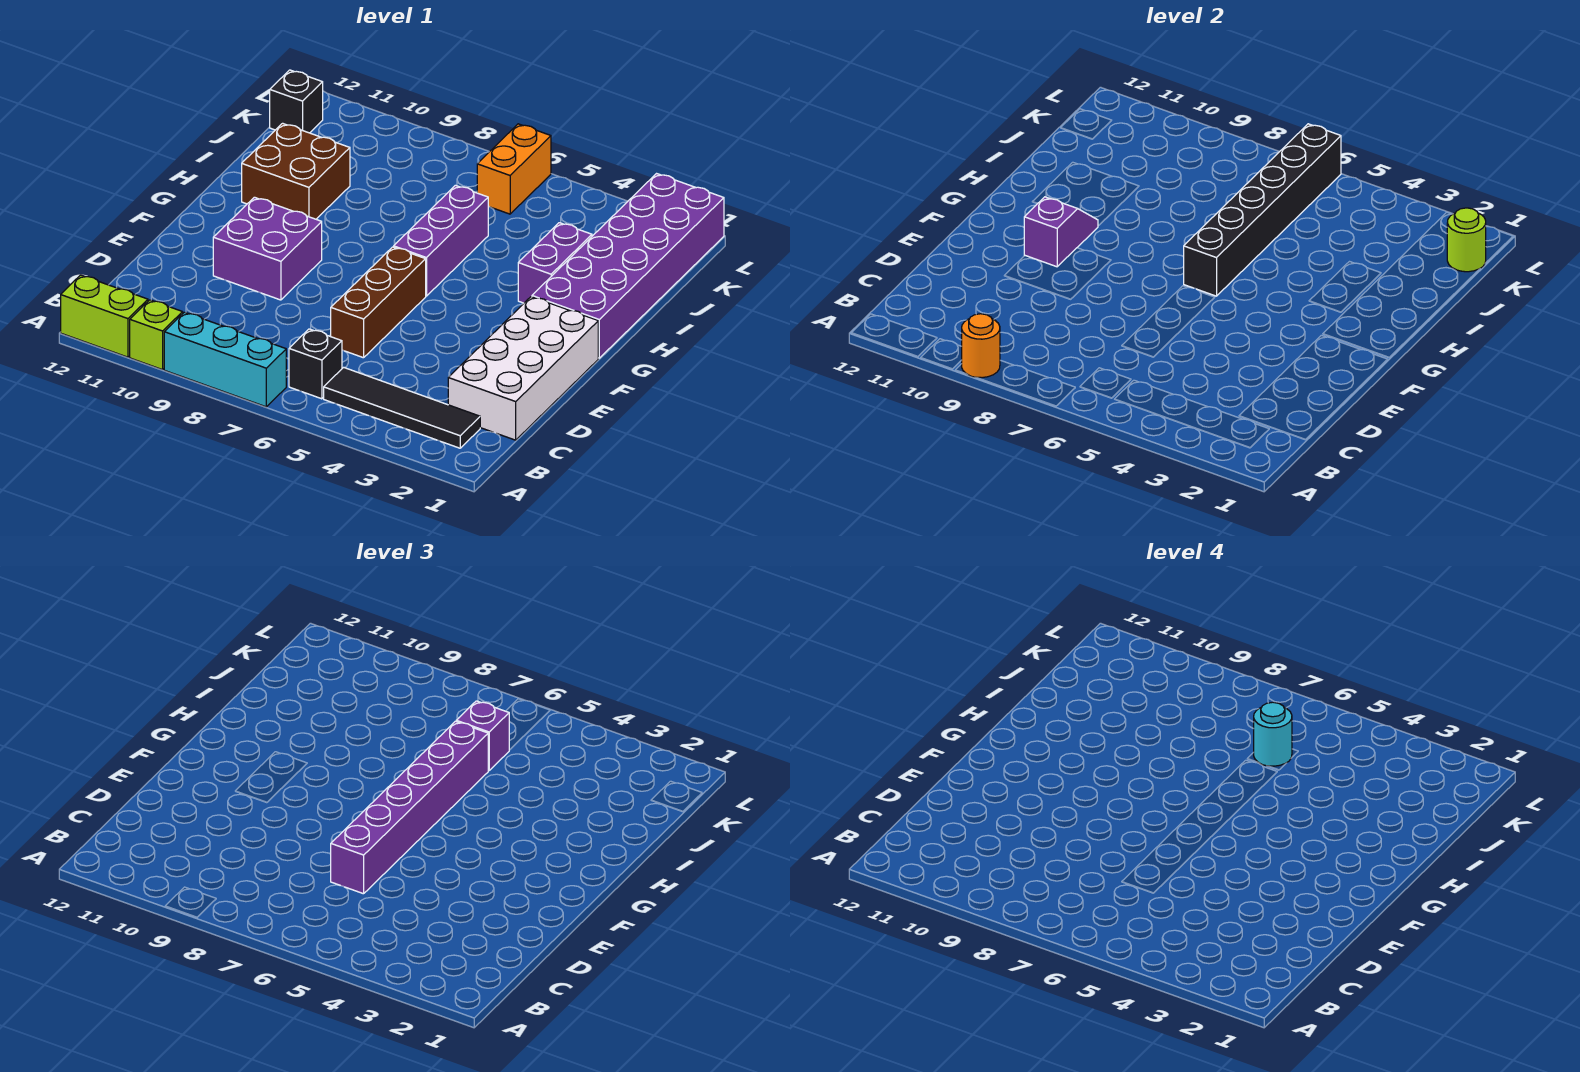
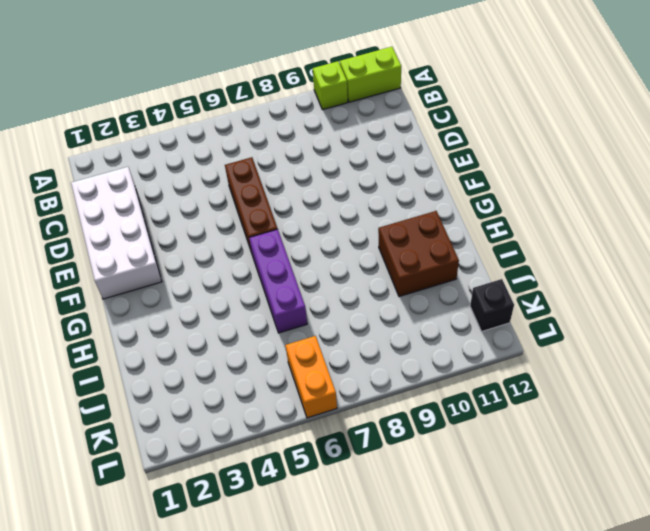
none -> cyan brick A7:A9 level 1
none -> black tile B2:B5 level 1
none -> black brick B6 level 1

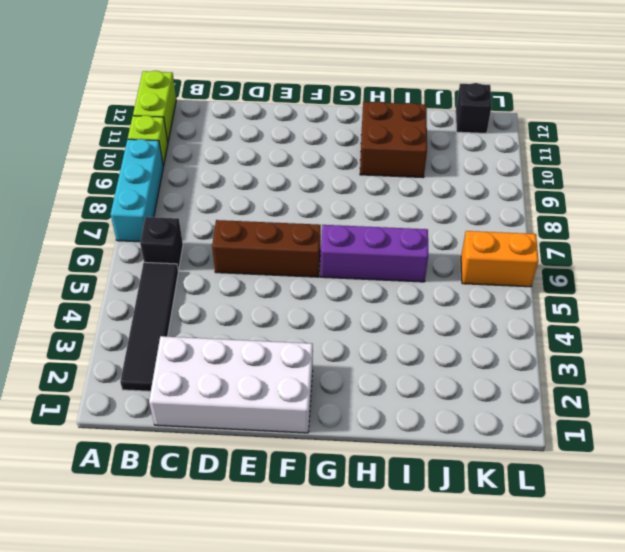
none -> purple brick E9:F10 level 1
none -> purple brick G1:L2 level 1
none -> purple brick H3:I3 level 1

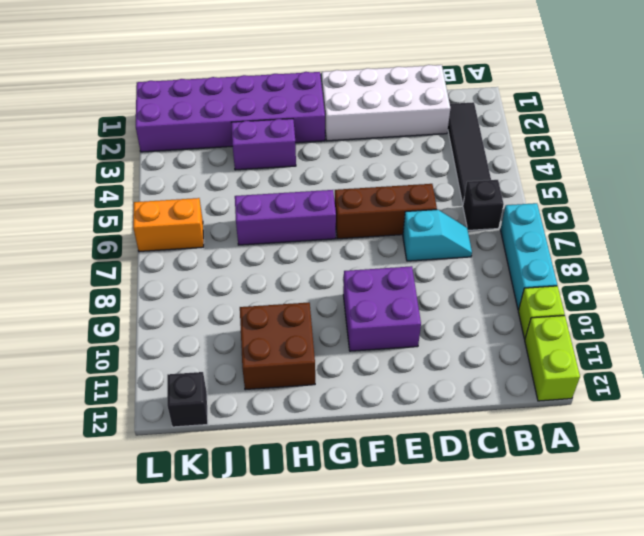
cyan slope C7:D7 level 1 top D -> none
none -> orange round brick A9 level 2
none -> purple slope F10:G10 level 2 top F
none -> black brick G6:L6 level 2

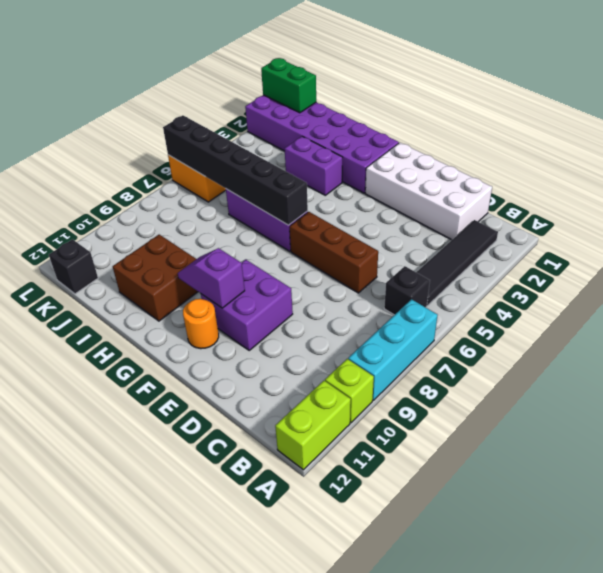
orange round brick F11 level 1 -> orange round brick A9 level 2
green brick K1:L1 level 2 -> lime round brick K1 level 2
none -> purple brick D6:I6 level 3
none -> purple brick J6 level 3
none -> cyan round brick J6 level 4

